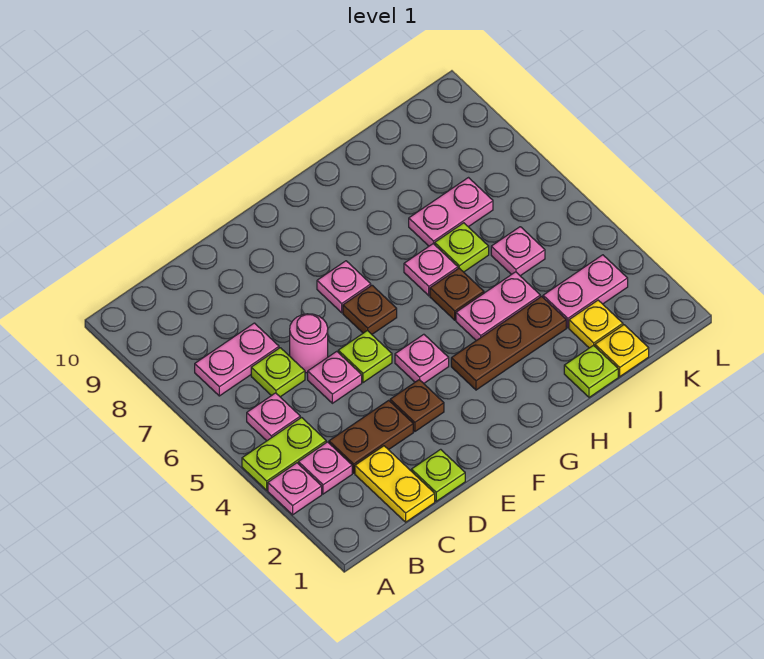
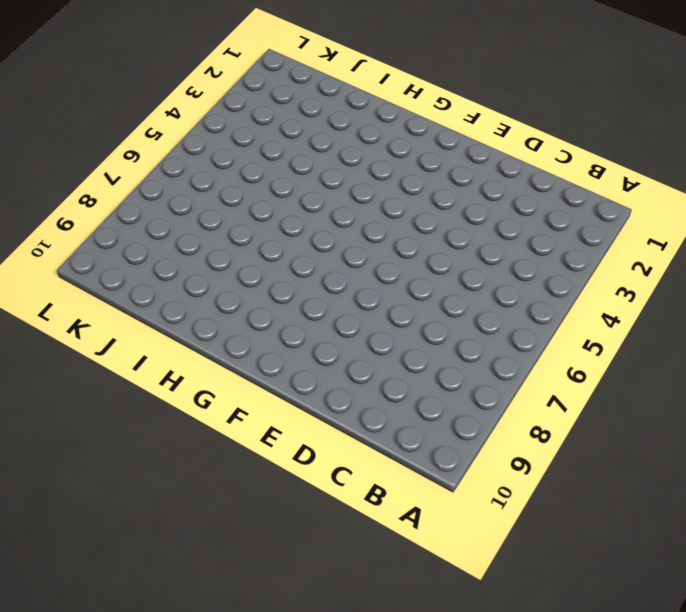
none -> pink plate A3 level 1
none -> lime plate A4:B4 level 1
none -> pink plate B3 level 1

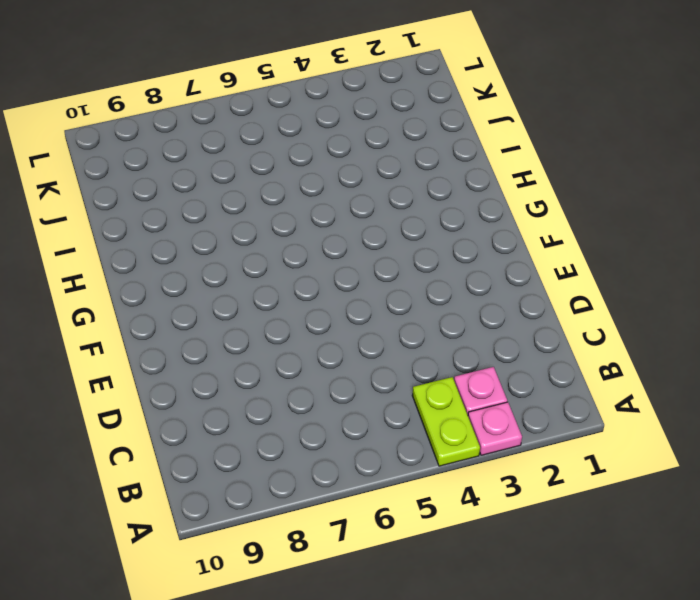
none -> pink plate B5 level 1
none -> pink plate B7:C7 level 1
none -> yellow plate C1:C2 level 1

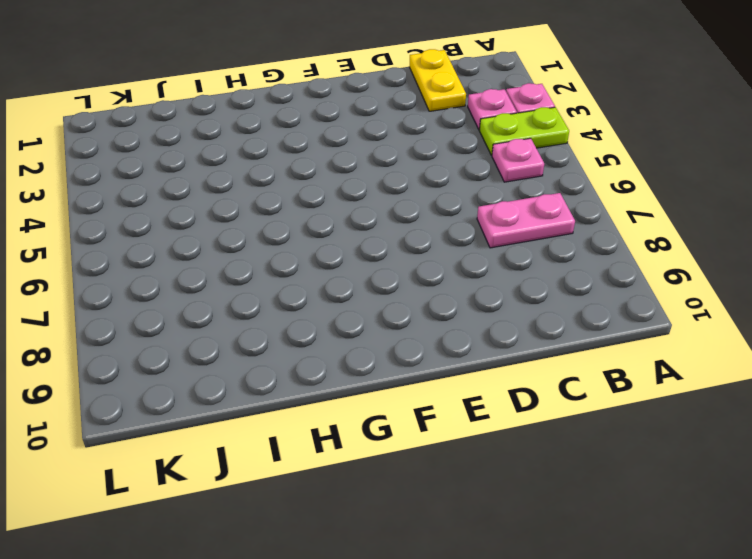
none -> brown plate C3:D3 level 1
none -> lime plate C6 level 1
none -> lime plate D1 level 1

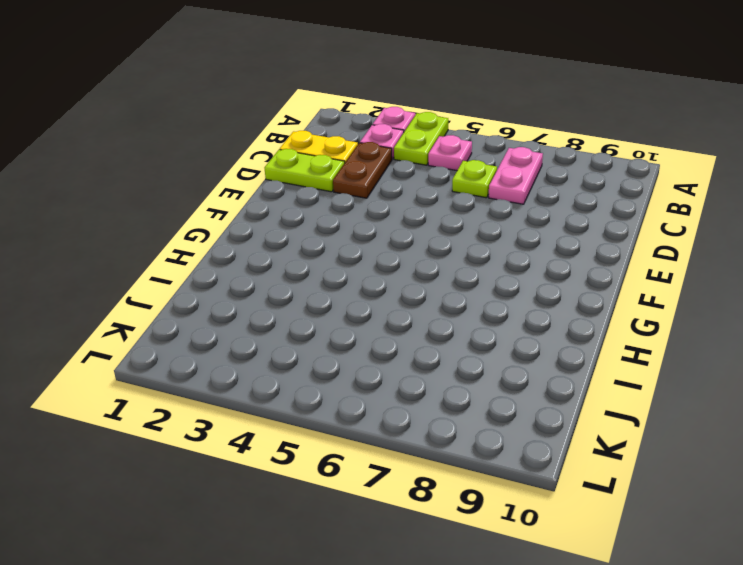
lime plate D1:D2 level 1 -> lime plate D1 level 1
none -> pink plate D5 level 1
none -> pink round brick D6 level 1
none -> brown plate E3 level 1

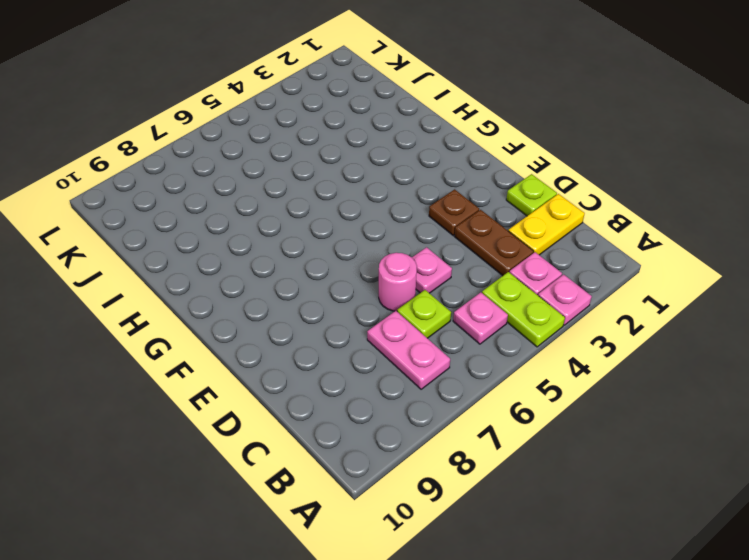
none -> lime plate E5 level 1
none -> pink plate F4 level 1
none -> brown plate F6 level 1

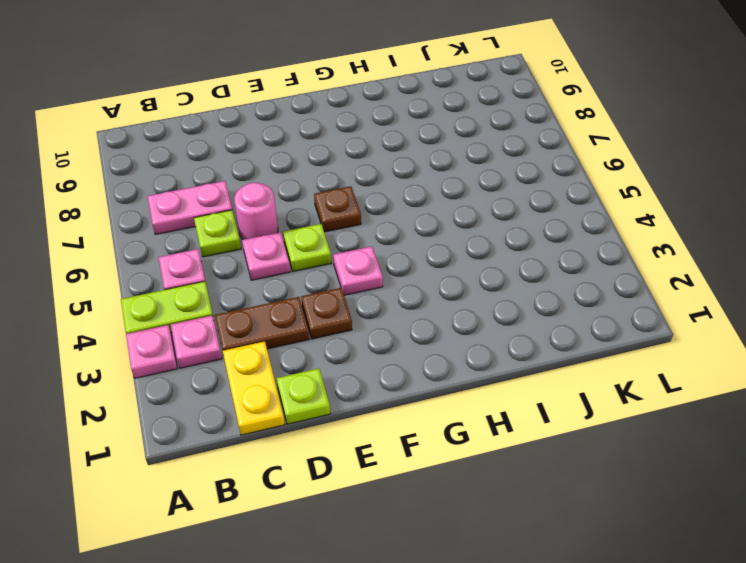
none -> pink plate F7 level 1
none -> brown plate G3:I3 level 1
none -> pink plate H4:I4 level 1

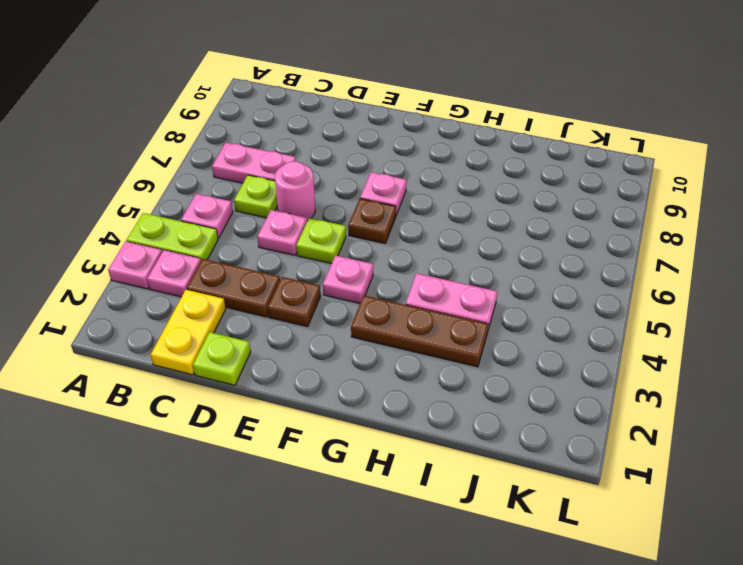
none -> brown plate H5 level 1
none -> pink plate H6 level 1
none -> lime plate I1 level 1

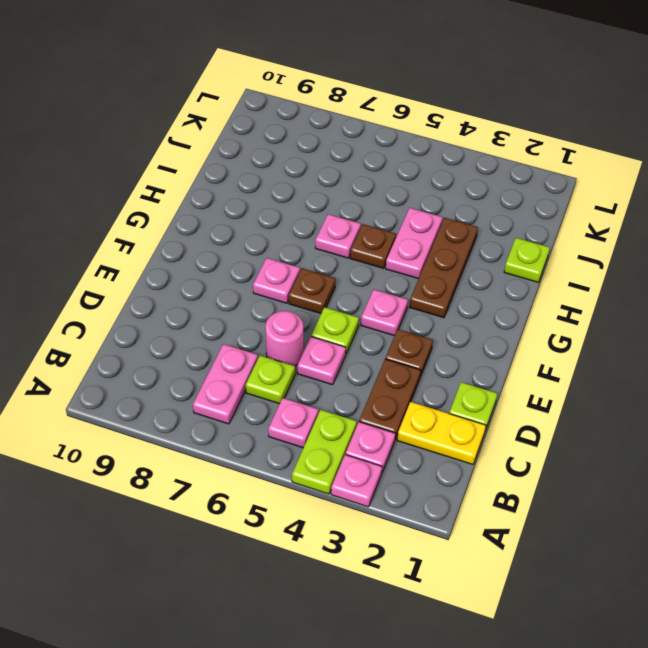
none -> lime plate I6 level 1
none -> pink plate I7:J7 level 1
none -> yellow plate J1 level 1

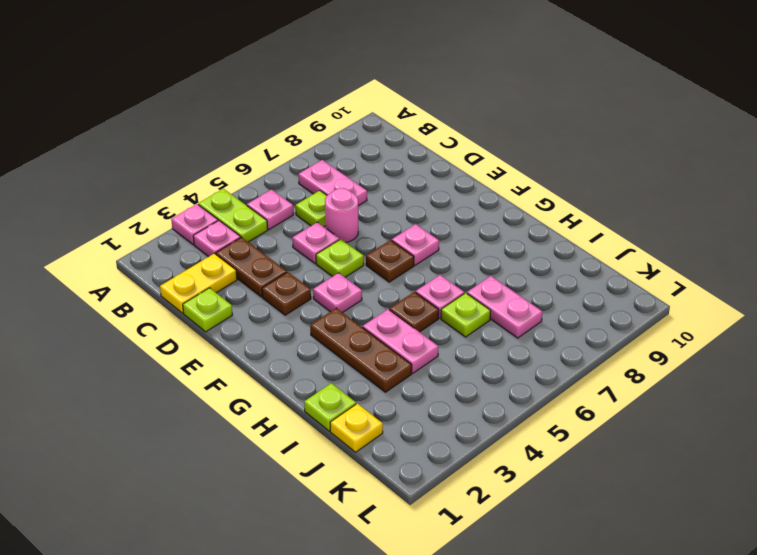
none -> yellow plate J2 level 1
none -> pink plate J3:K3 level 1
none -> pink plate J5 level 1

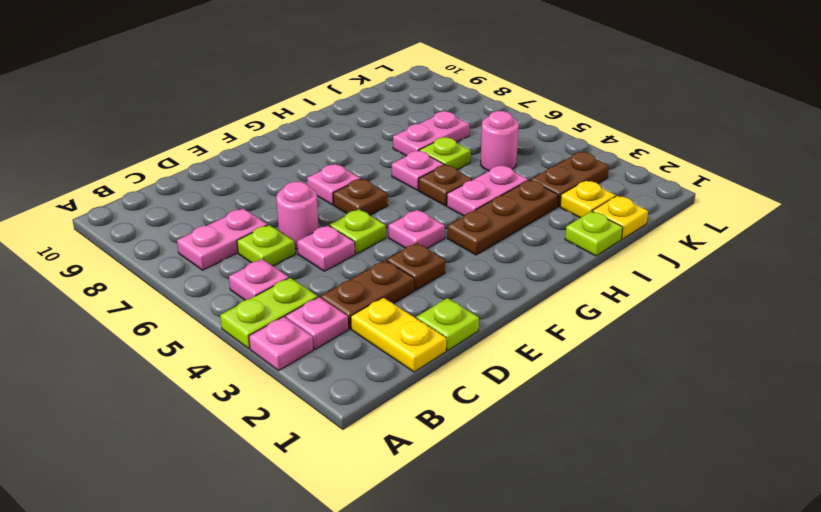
brown plate J3:K3 level 1 -> pink plate J3:K3 level 1
pink round brick J5 level 1 -> pink plate J5 level 1

